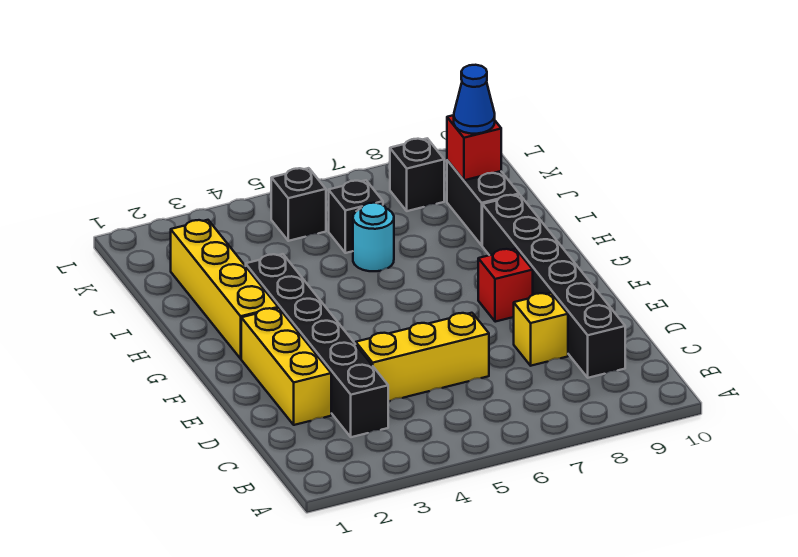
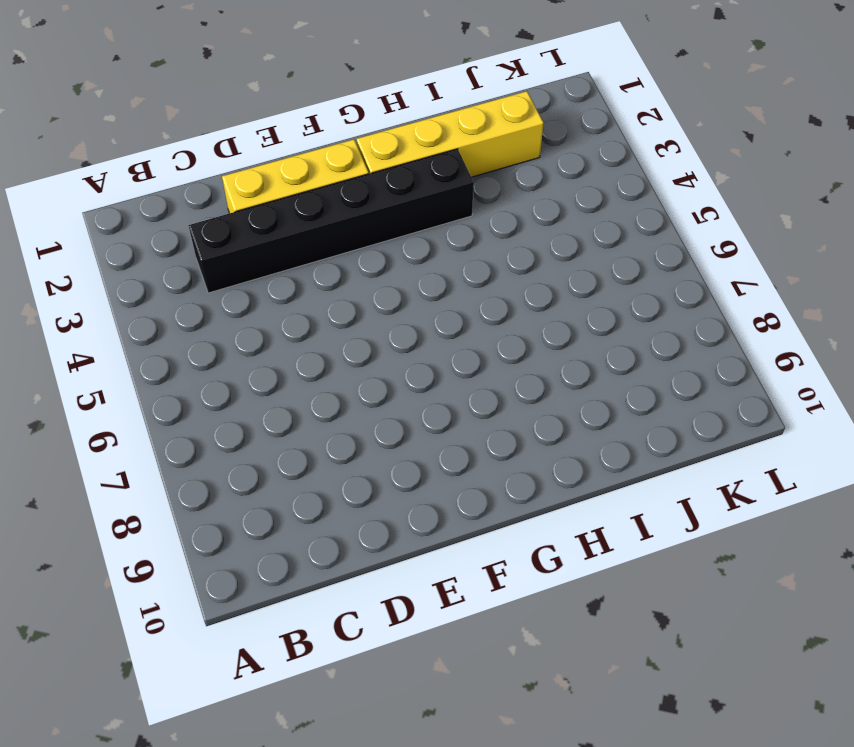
none -> black brick C9:H9 level 1
none -> yellow brick D4:D6 level 1
none -> yellow brick D8 level 1

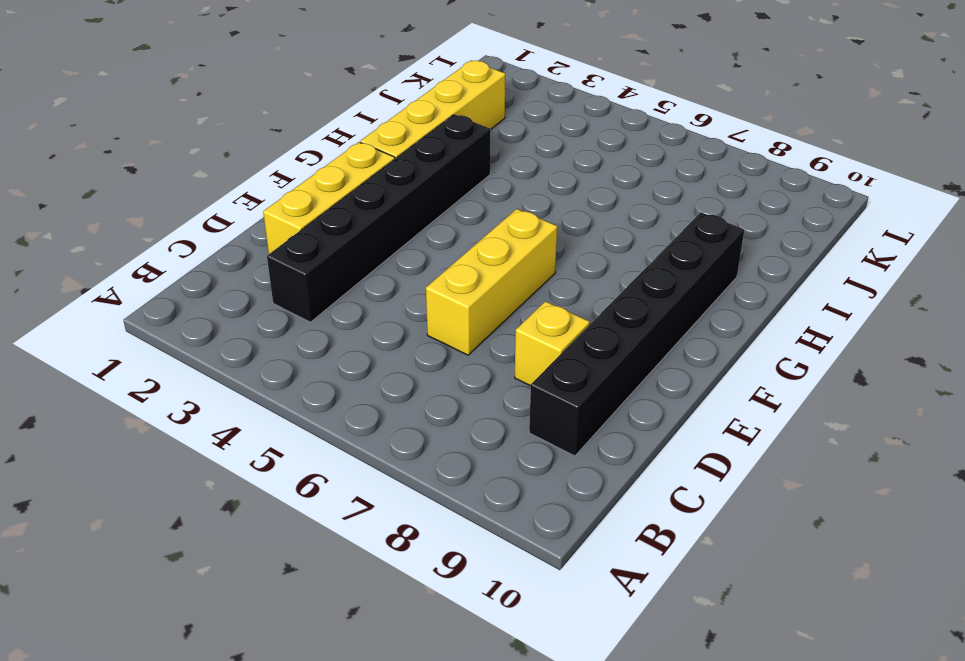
yellow brick D6:F6 level 1 -> yellow brick D4:D6 level 1
none -> red brick F8 level 1
none -> cyan round brick I6 level 1
none -> black brick I9:J9 level 1

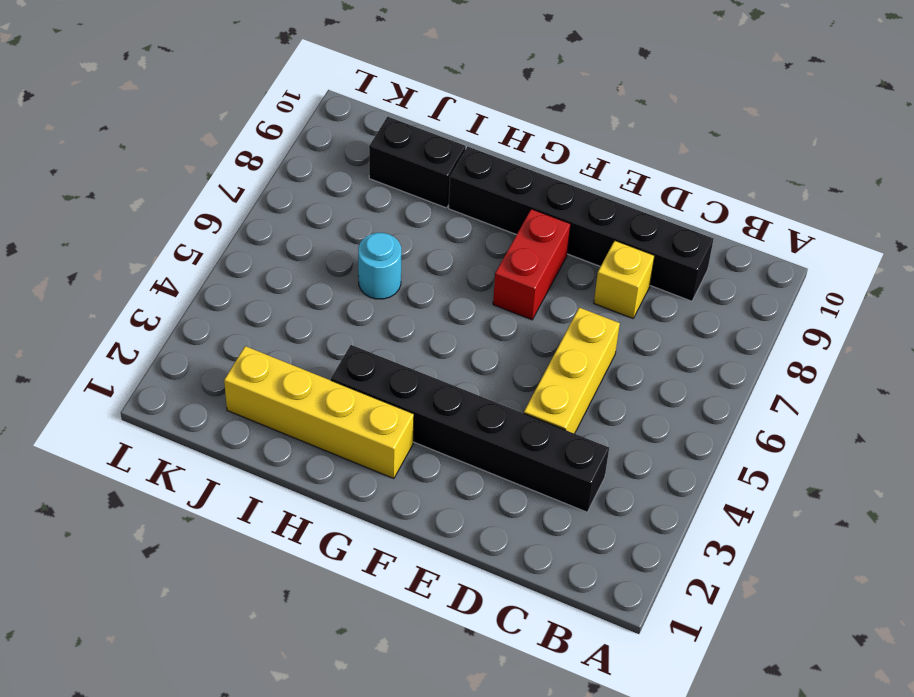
red brick F7:F8 level 1 -> red brick F8 level 1
none -> yellow brick D2:F2 level 1
none -> black brick J6 level 1
none -> black brick K5 level 1

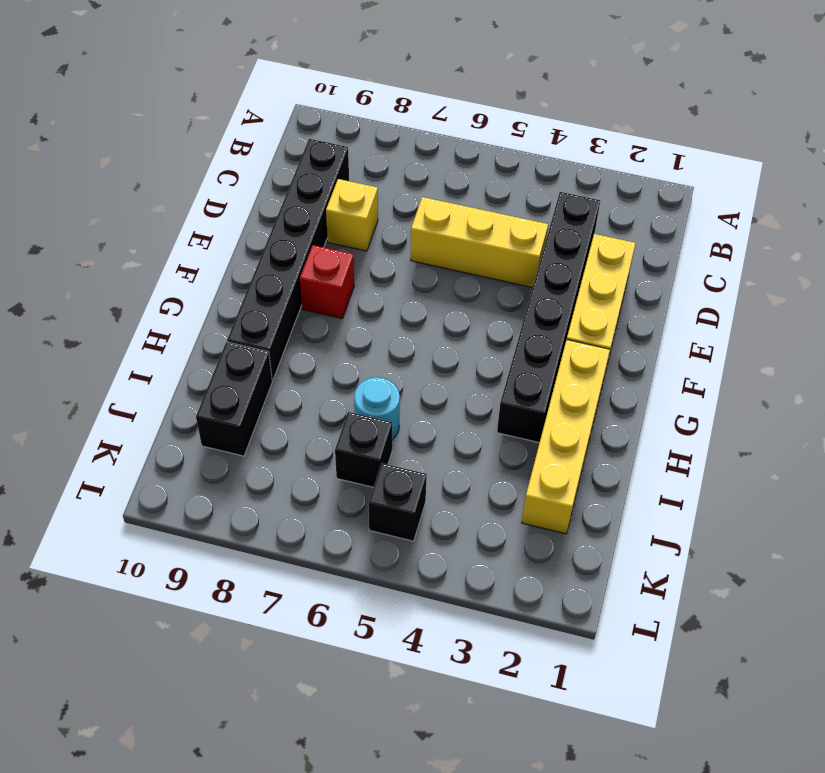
none -> black brick K8 level 1
none -> red brick J9 level 2
none -> blue cone J9 level 3

